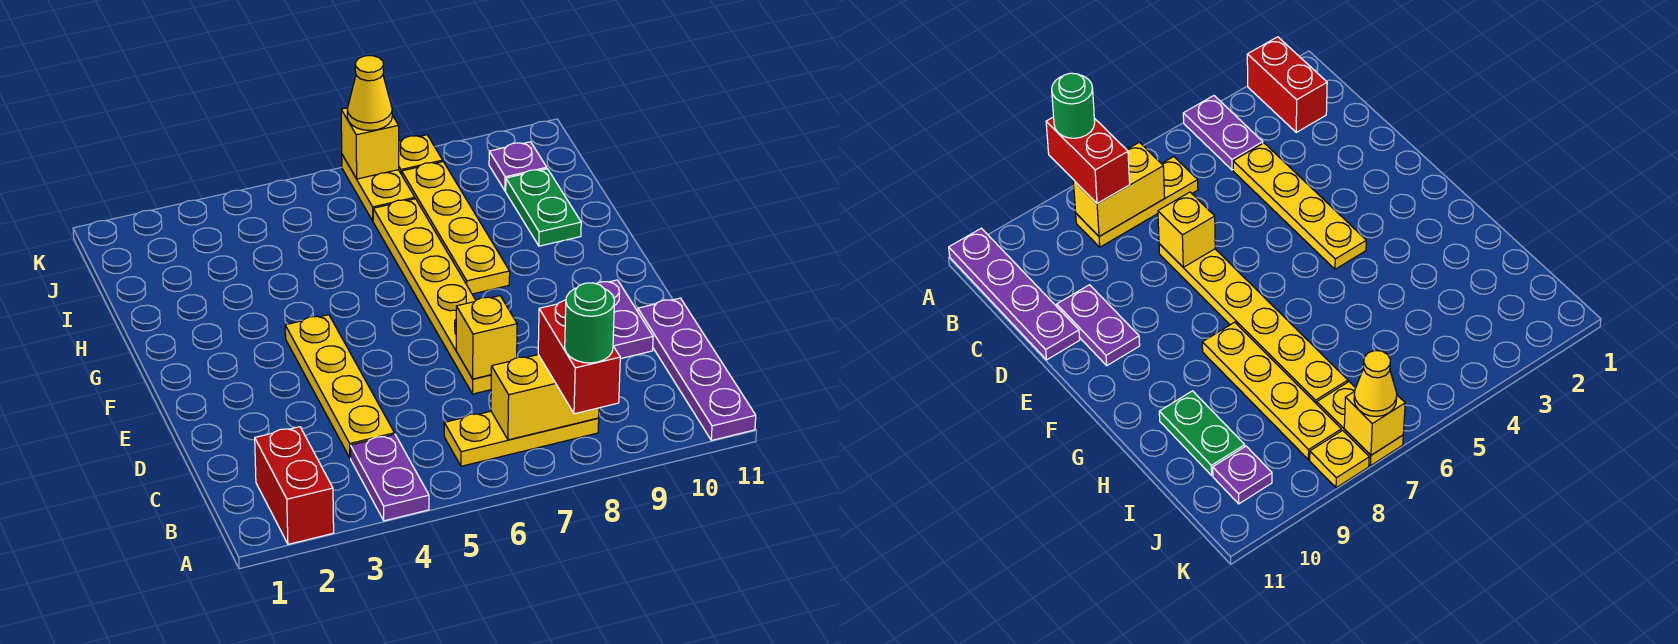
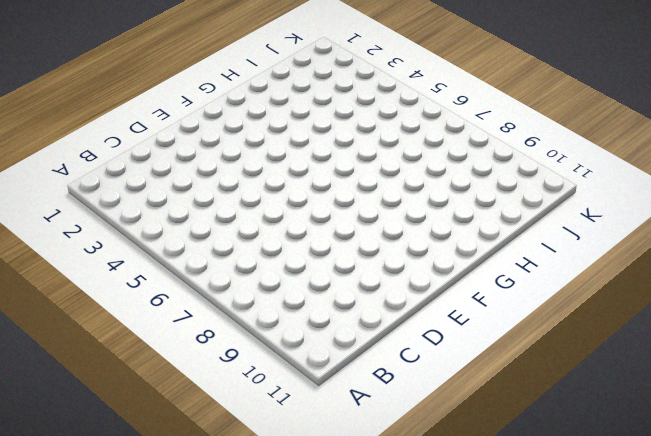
none -> red brick A2:B2 level 1
none -> purple plate A4:B4 level 1
none -> purple plate A11:D11 level 1

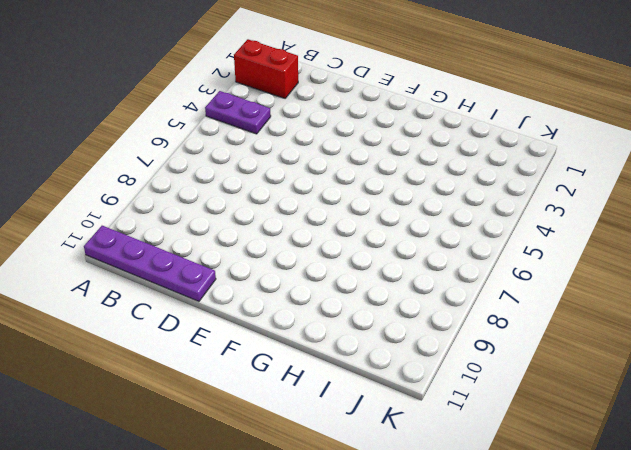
none -> yellow plate B6:B8 level 1
none -> yellow plate C4:F4 level 1
none -> yellow plate D7:I7 level 1

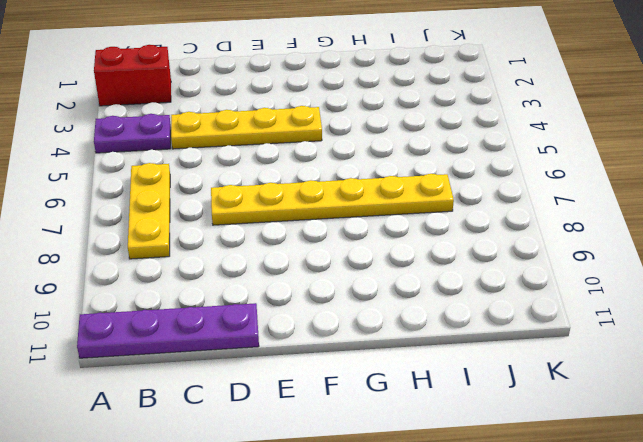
none -> purple plate D10:E10 level 1
none -> yellow plate G8:J8 level 1
none -> green plate H10:I10 level 1

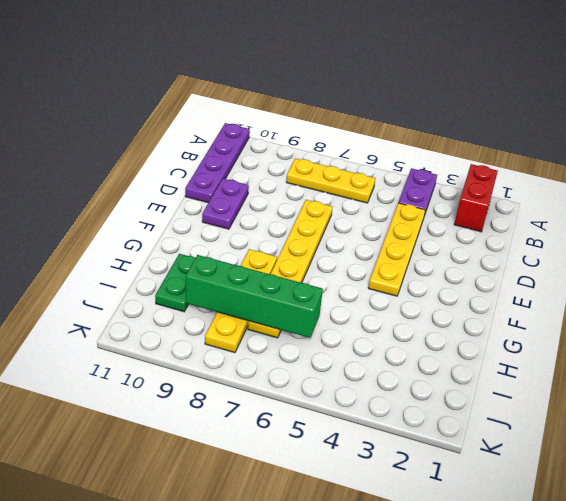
green brick I6:I9 level 2 -> none
none -> yellow plate J7:K7 level 1
none -> purple plate J10 level 1
none -> yellow plate K8 level 1

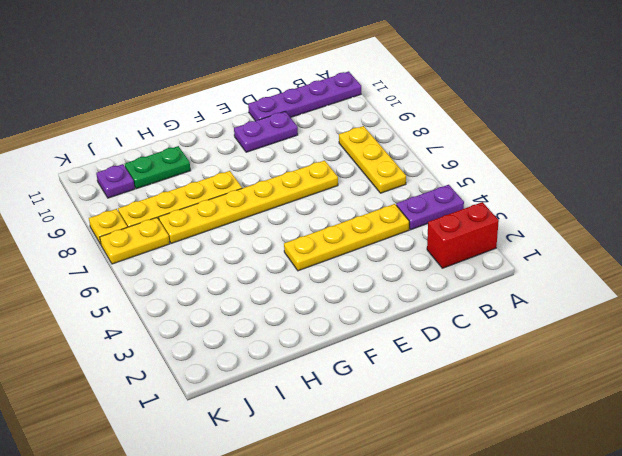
none -> yellow brick B7:B8 level 2
none -> yellow brick D7 level 2
none -> yellow brick K7 level 2

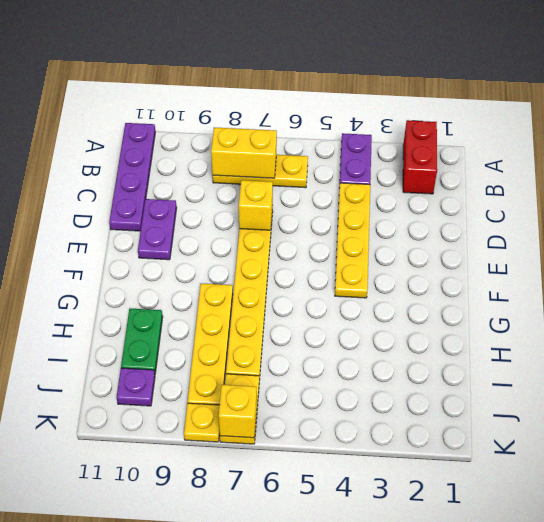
none -> red brick A8:B8 level 3
none -> yellow cone K7 level 3
none -> green round brick A8 level 4

